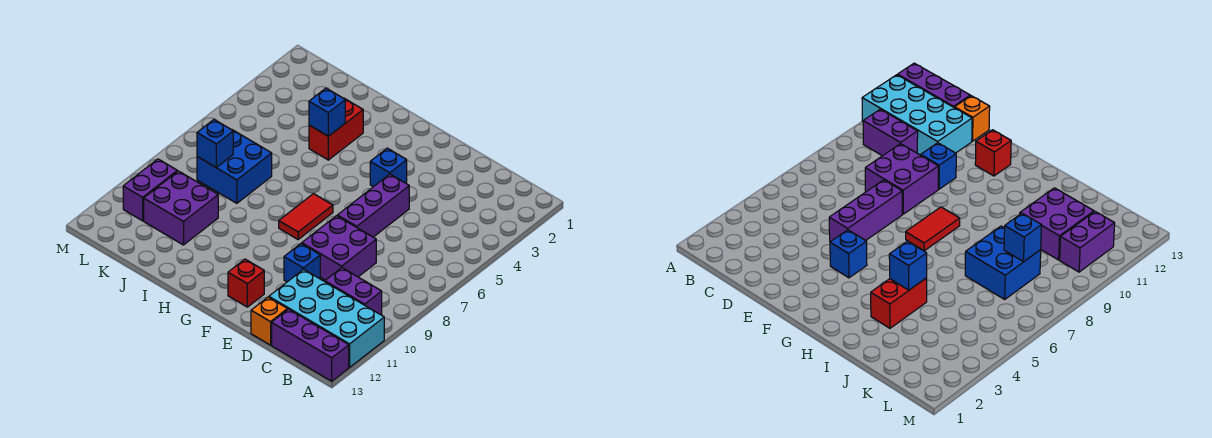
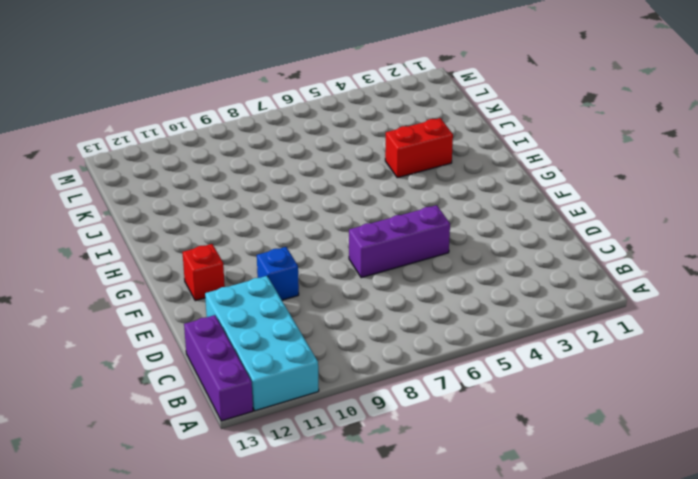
none -> purple brick B10:C10 level 1
none -> purple brick D8:E9 level 1
none -> orange brick D13 level 1

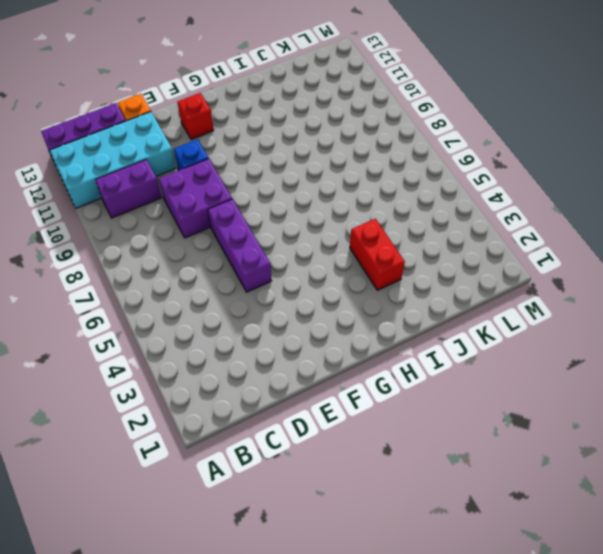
none -> blue brick F4 level 1
none -> red tile G7:G8 level 1
none -> blue brick J7:K8 level 1

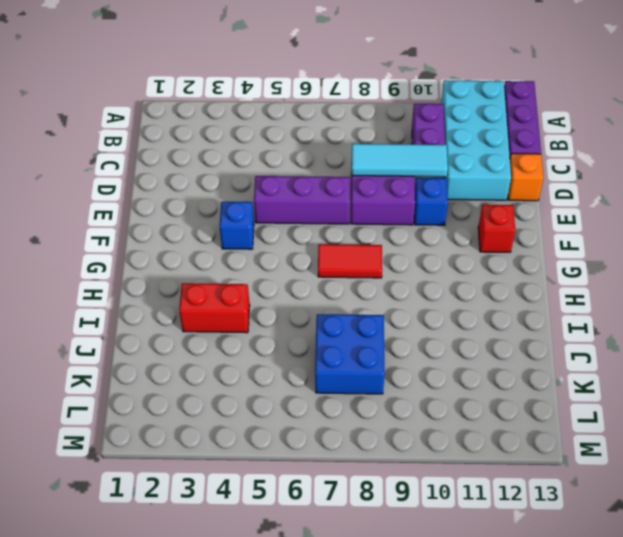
cyan tile D8:D10 level 2 -> none
none -> purple brick J10:K11 level 1
none -> purple brick L10:L11 level 1
none -> blue brick I4 level 2

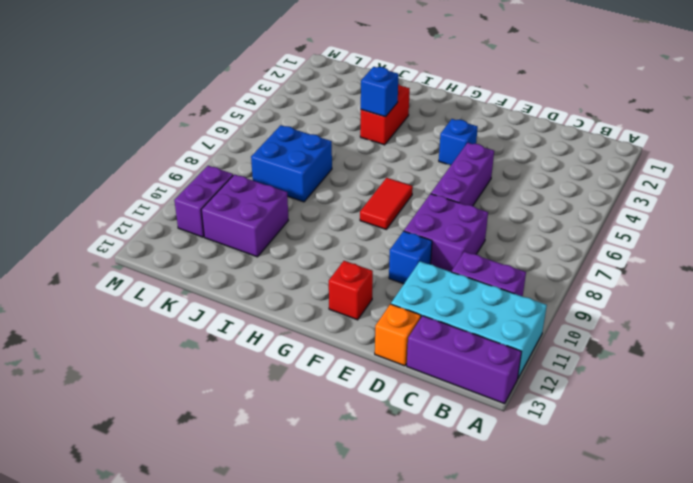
none -> blue brick K8 level 2

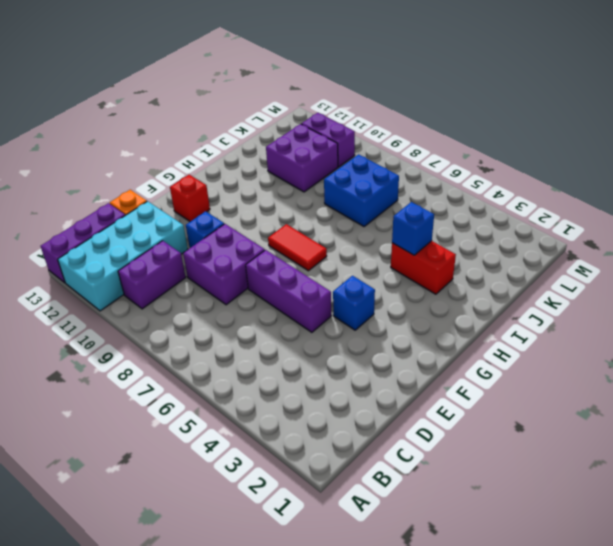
none -> blue brick K8 level 2

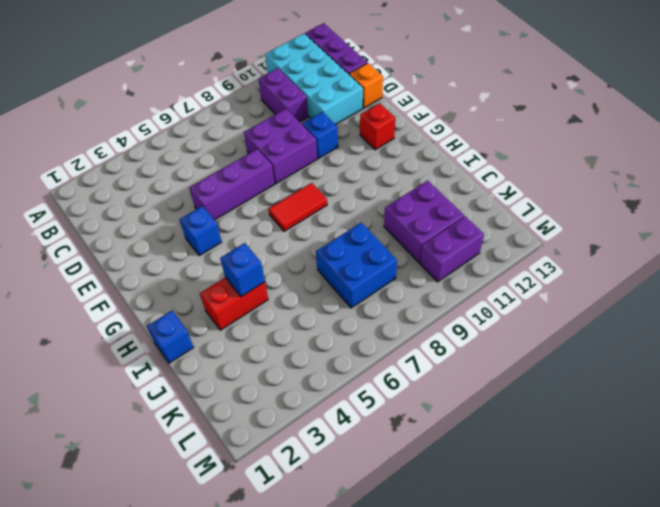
blue brick I1 level 1 -> blue brick K8 level 2

